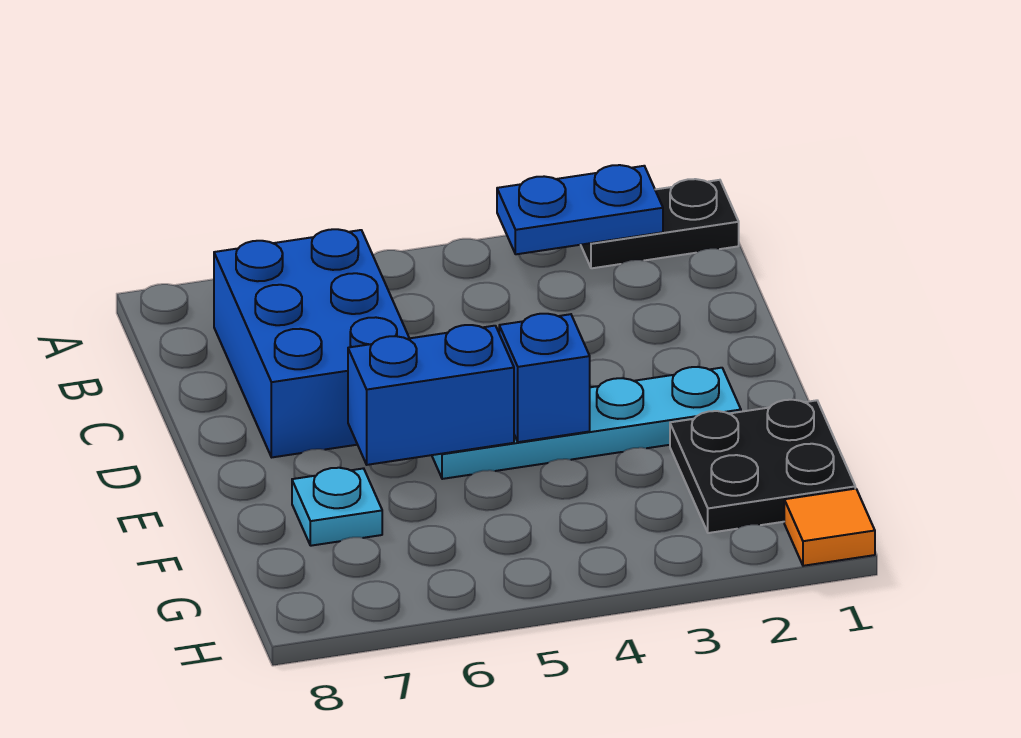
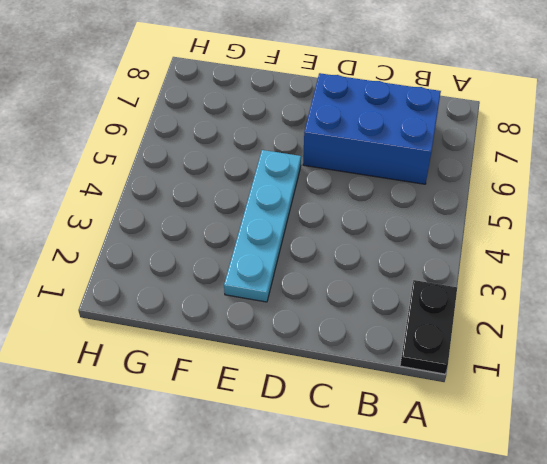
none -> black plate F1:G2 level 1
none -> cyan plate F7 level 1

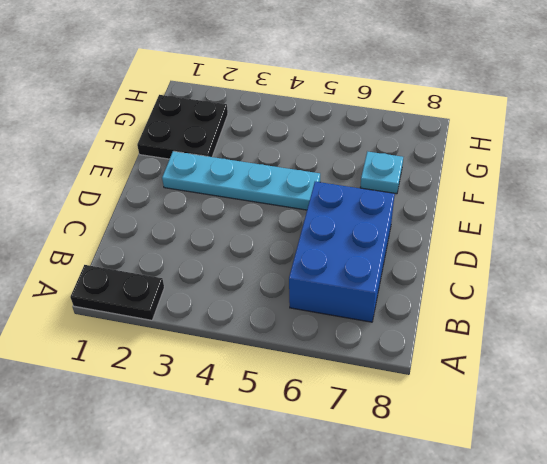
none -> orange tile H1 level 1
none -> blue plate A2:A3 level 2

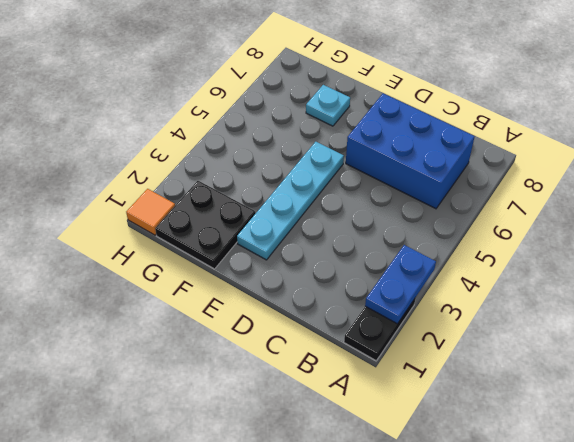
none -> blue brick E4 level 2
none -> blue brick E5:E6 level 2

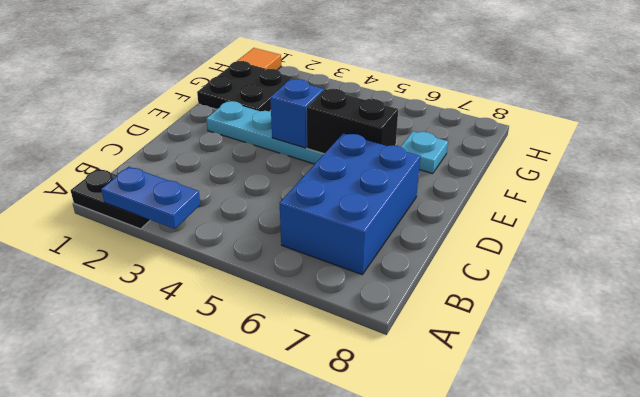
black brick E5:E6 level 2 -> blue brick E5:E6 level 2

